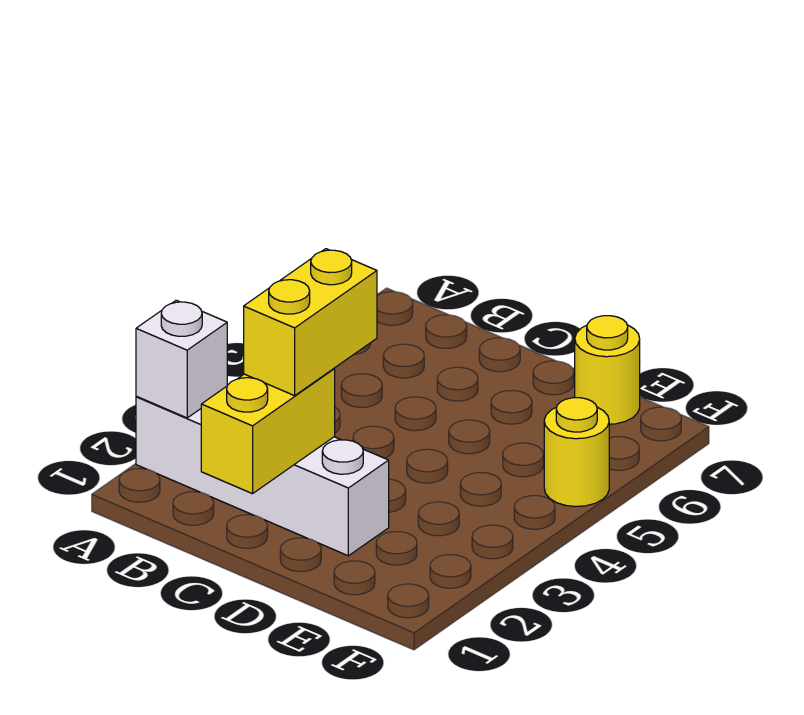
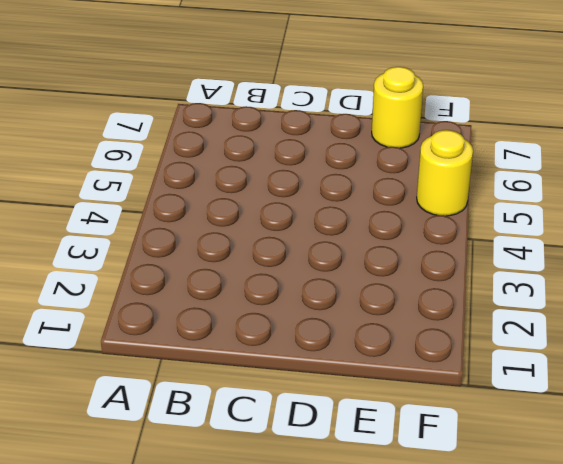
none -> white brick A2:D2 level 1
none -> white brick A2 level 2

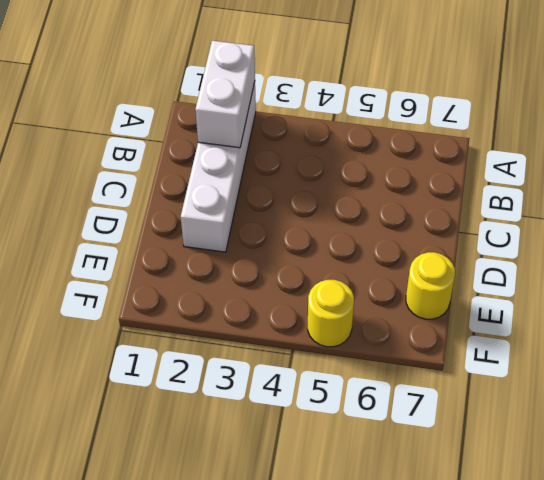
white brick A2:B2 level 2 -> white brick A2 level 2
none -> yellow brick C1:C2 level 2
none -> yellow brick C2:C3 level 3

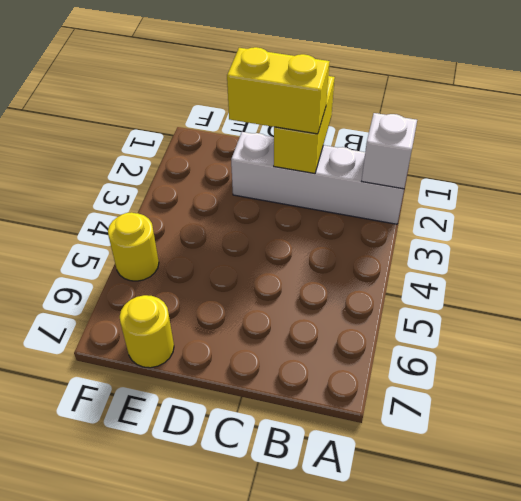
yellow brick C2:D2 level 3 -> yellow brick C2:C3 level 3

